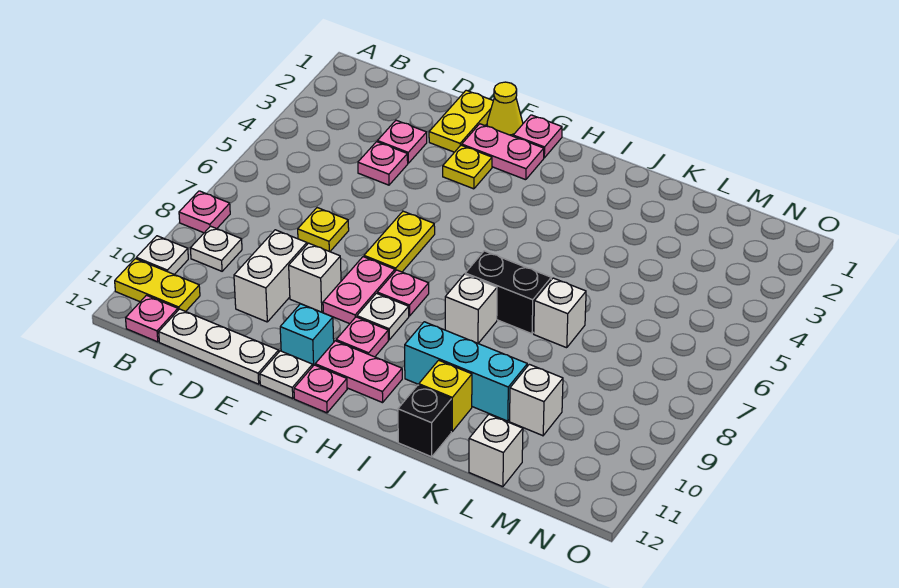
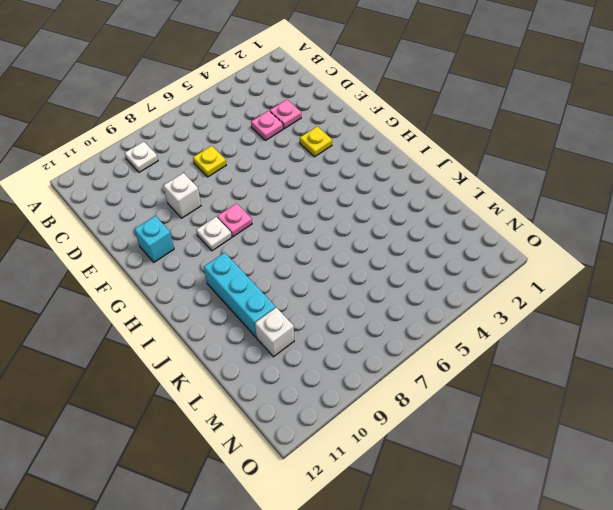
none -> pink plate A8 level 1
none -> white plate A10 level 1
none -> yellow plate A11:B11 level 1
none -> pink plate B12 level 1

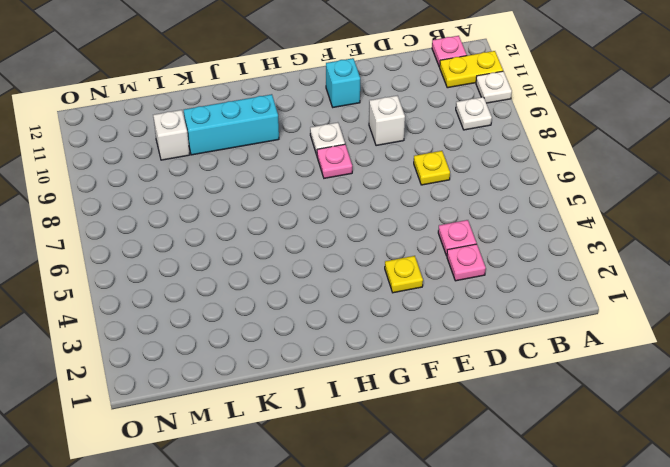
none -> pink plate A8 level 1
none -> white plate C12:E12 level 1
none -> white brick D9:D10 level 1
none -> yellow plate E1:E2 level 1

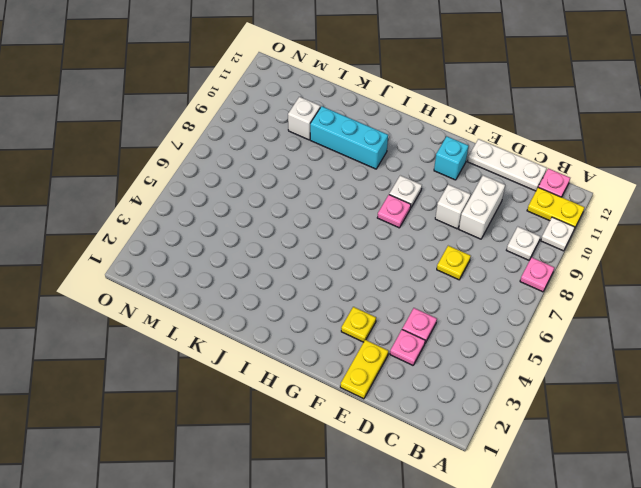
none -> yellow cone F1 level 1
none -> pink plate F2:G2 level 1
none -> yellow plate F6:F7 level 1
none -> pink plate F8:F9 level 1

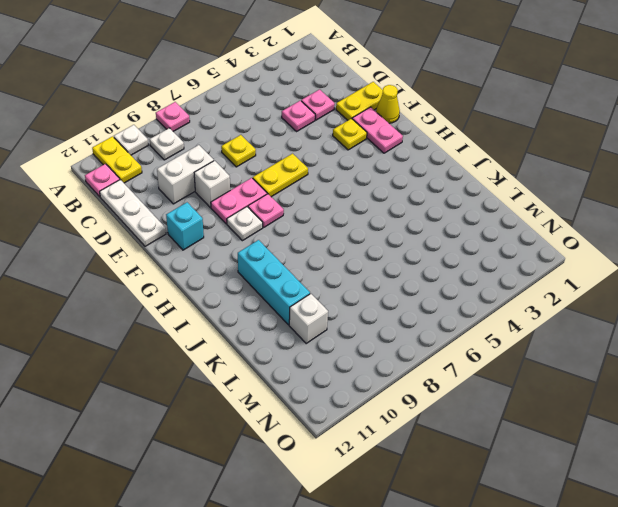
none -> white plate F12 level 1
none -> pink plate G1 level 1
none -> pink plate G10 level 1
none -> pink plate G11:H11 level 1

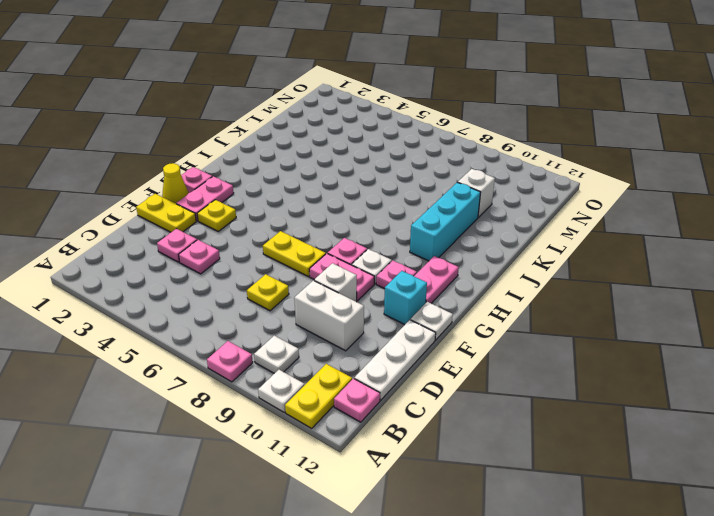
none -> pink plate G12 level 1
none -> black brick I7:J7 level 1
none -> white brick I8 level 1
none -> yellow brick J11 level 1

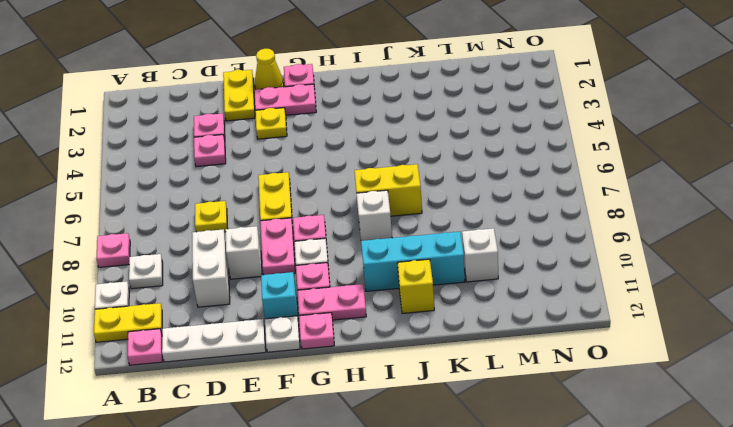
yellow brick I7:J7 level 1 -> black brick I7:J7 level 1
none -> black brick J12 level 1
none -> white brick K7 level 1
none -> white brick L12 level 1

